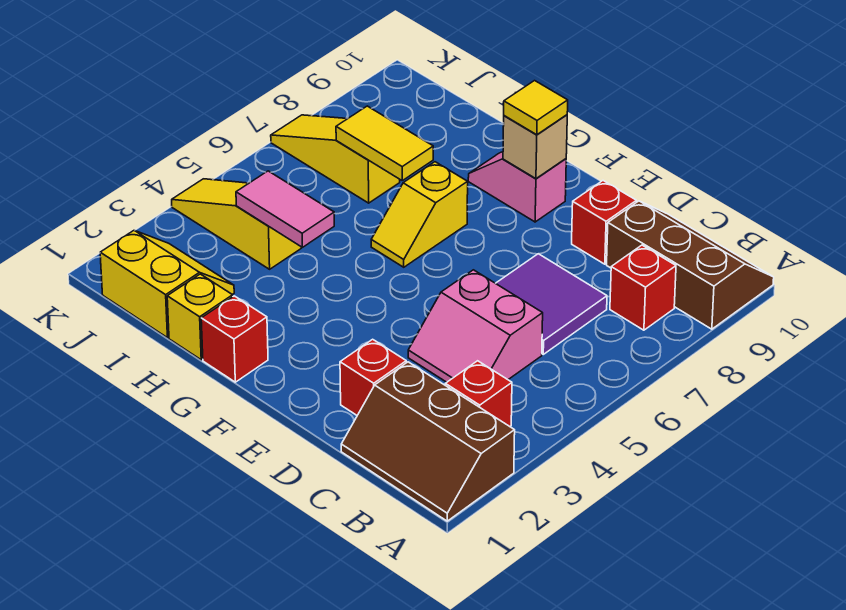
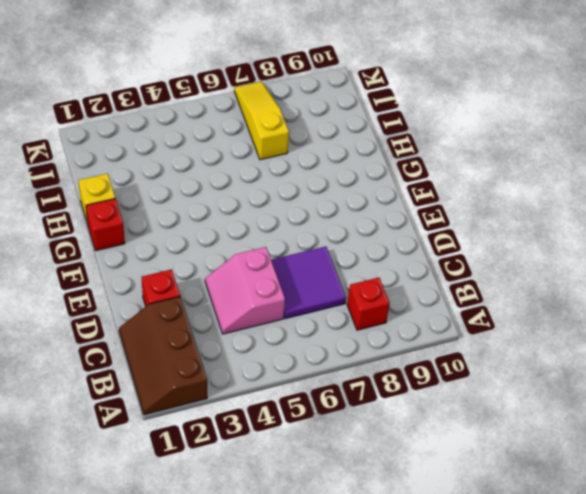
none -> brown slope A9:C10 level 1 top 9
none -> red brick B3 level 1
none -> red brick D9 level 1

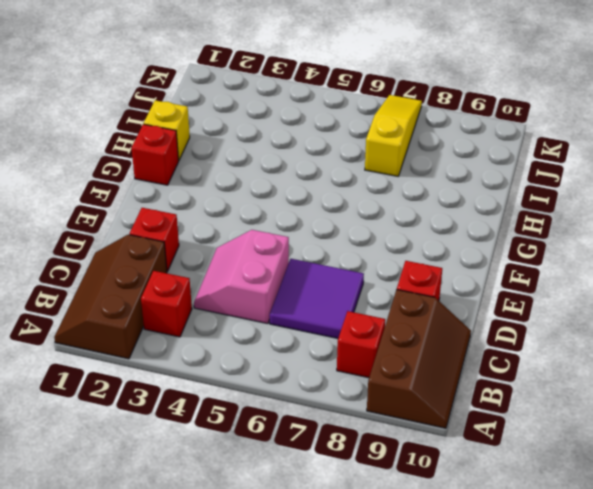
none -> pink slope F9:G9 level 1 top F
none -> yellow slope G6:G7 level 1 top 7
none -> yellow slope I1:J2 level 1 top 1

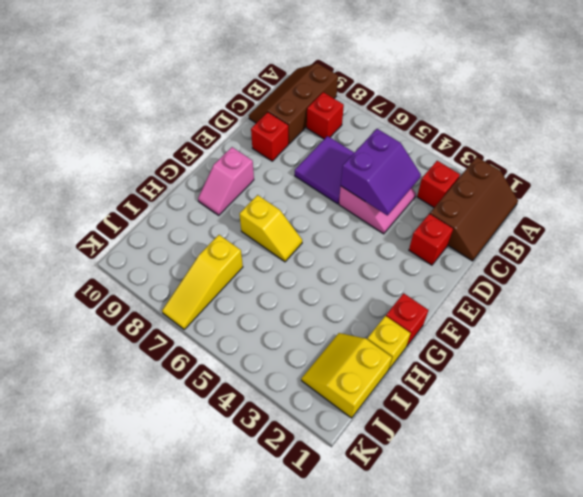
purple slope C4:D5 level 2 top 5 -> none
none -> yellow slope I4:K4 level 1 top I
none -> tan brick F9 level 2
none -> pink tile H4:I4 level 2

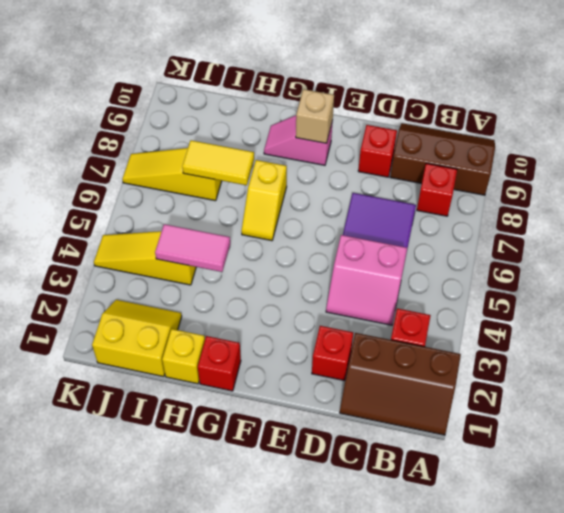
none -> yellow tile F9 level 3

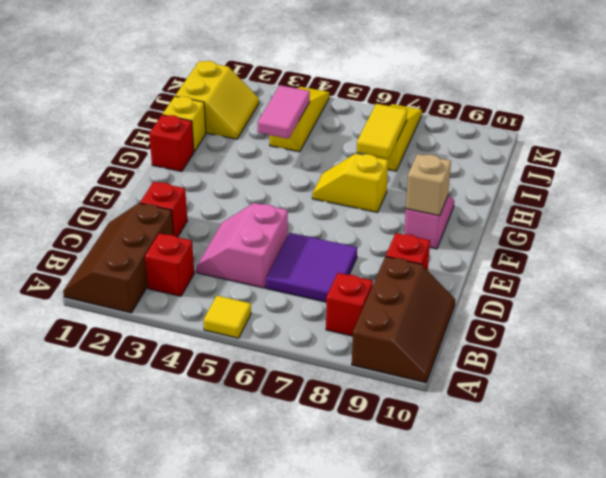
yellow tile A5 level 1 -> yellow tile F9 level 3

